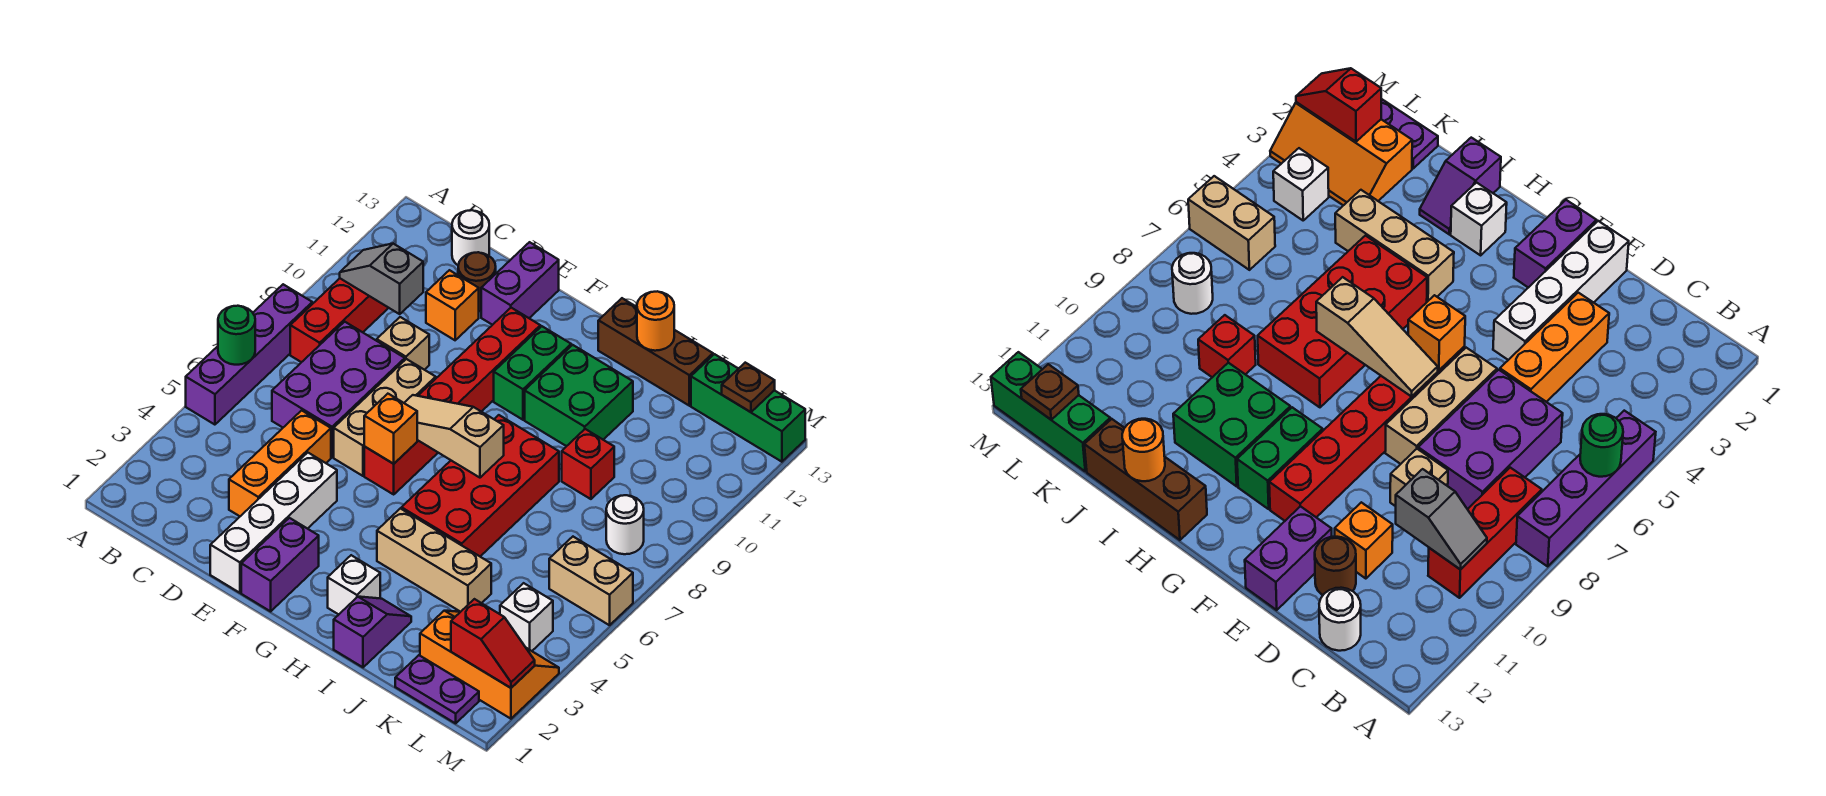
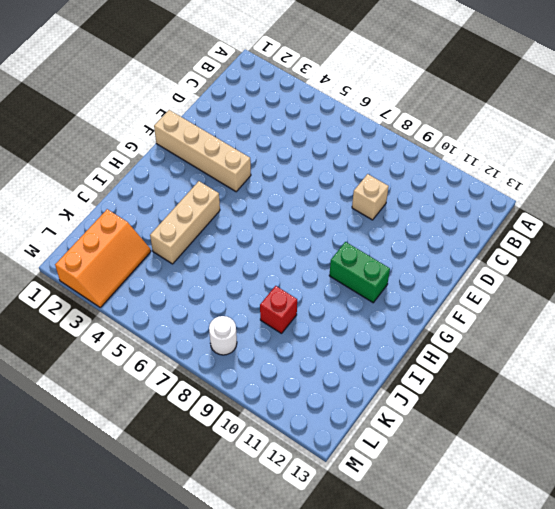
tan brick F1:F4 level 1 -> purple brick F1:F2 level 1
none -> purple brick A5:A8 level 1
none -> red brick B8:B10 level 1
none -> purple brick C6:D8 level 1
none -> white round brick C13 level 1

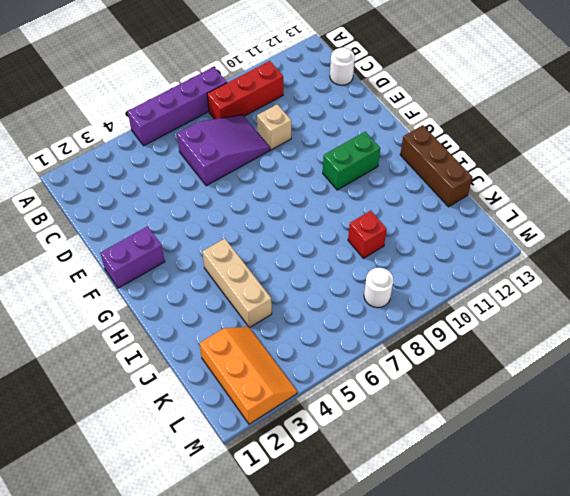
purple slope C6:D8 level 1 top 6 -> purple brick C6:D8 level 1
none -> orange brick D3:D5 level 1
none -> orange brick D11 level 1
none -> brown round brick D12 level 1
none -> white brick E1:E4 level 1

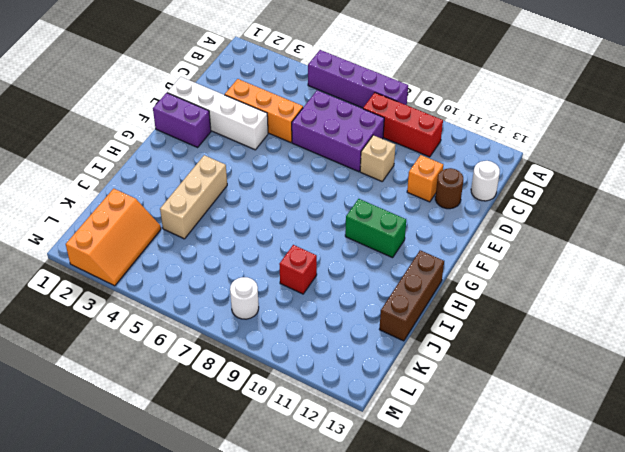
none -> tan brick E6:E8 level 1
none -> purple brick E12:E13 level 1
none -> red brick F6:F11 level 1
none -> white brick H2 level 1

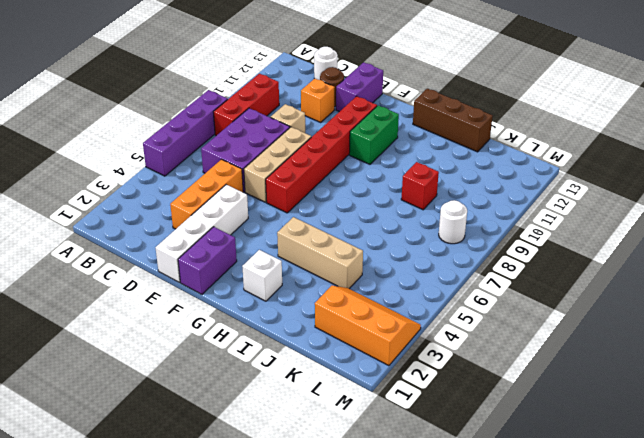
none -> red brick H5:I8 level 1
none -> green brick H10:I11 level 1
none -> purple slope I1:I2 level 1 top 1
none -> purple plate K1:L1 level 1

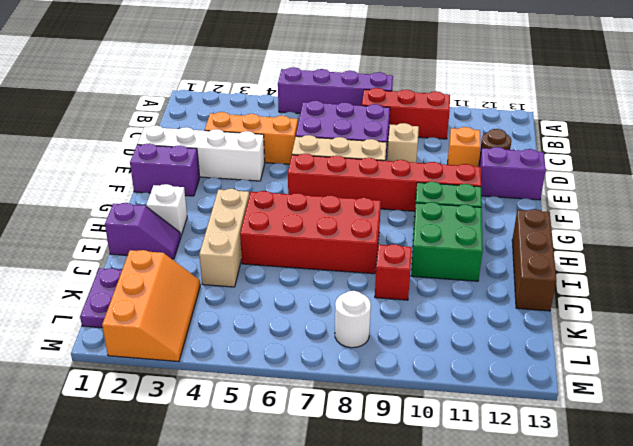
none -> white round brick C13 level 1
none -> green brick K13:M13 level 1
none -> white brick L4 level 1
none -> tan brick L6:M6 level 1

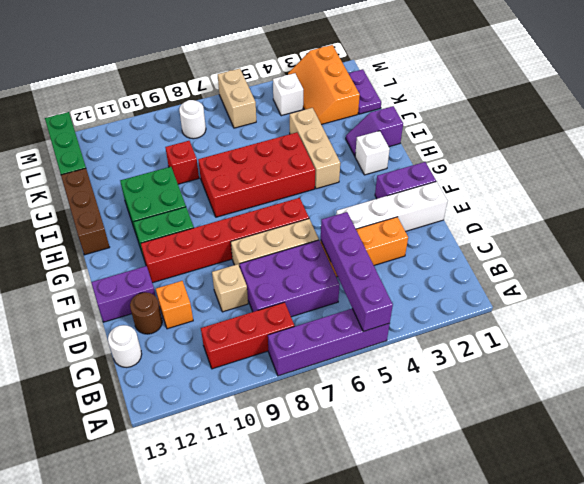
purple brick A5:D5 level 2 -> none
none -> green round brick A6 level 2
none -> grey slope B10:C10 level 2 top C
none -> orange brick F6 level 2
none -> tan slope F7:H7 level 2 top H

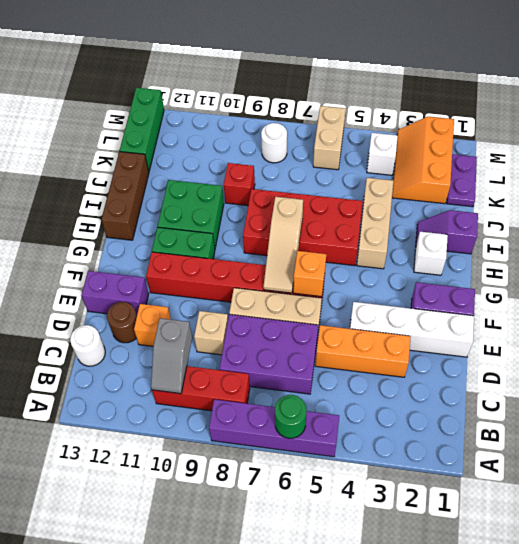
none -> orange round brick I13 level 2
none -> red slope L2:M2 level 2 top L
none -> brown plate L13 level 2

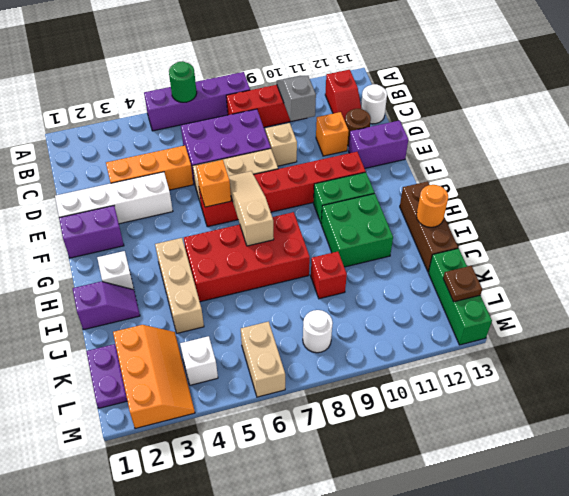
red slope B12:C12 level 1 top B -> red slope L2:M2 level 2 top L

